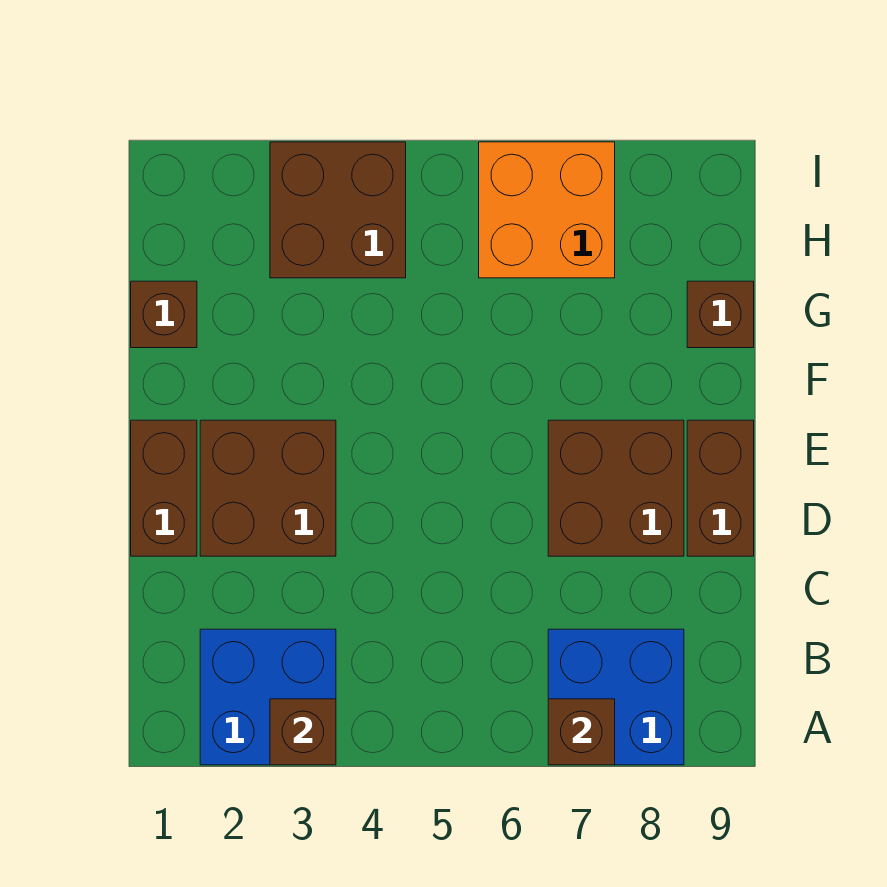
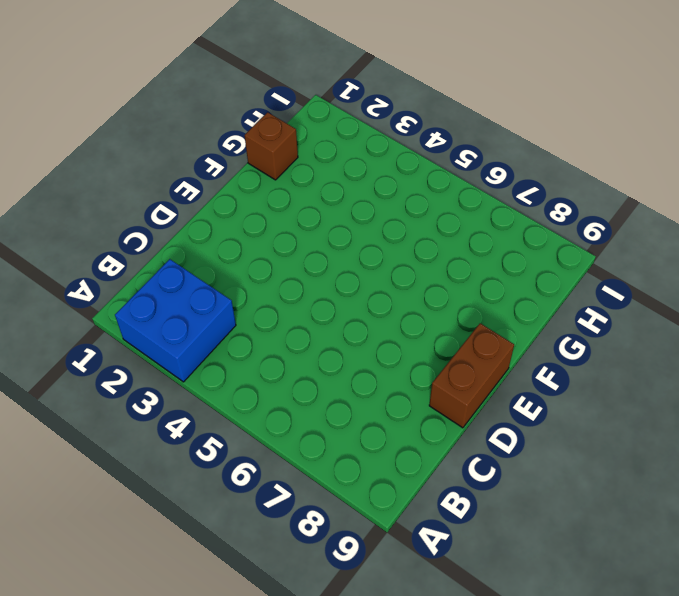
none -> blue brick A7:B8 level 1
none -> brown brick D1:E1 level 1
none -> brown brick D2:E3 level 1

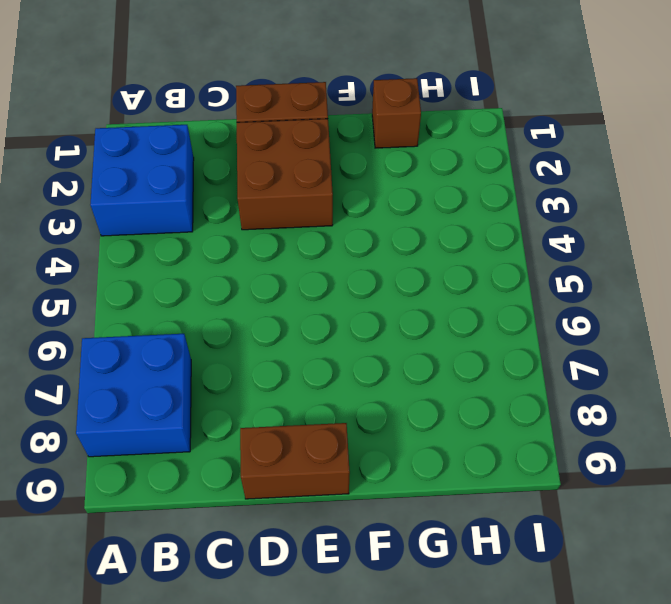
none -> brown brick D7:E8 level 1
none -> brown brick G9 level 1
none -> brown brick H3:I4 level 1

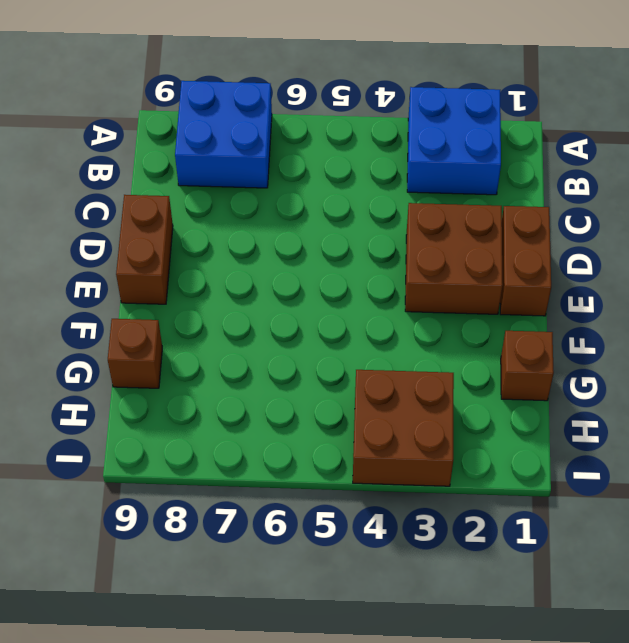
none -> brown brick D7:E8 level 1
none -> orange brick H6:I7 level 1
none -> brown brick A3 level 2

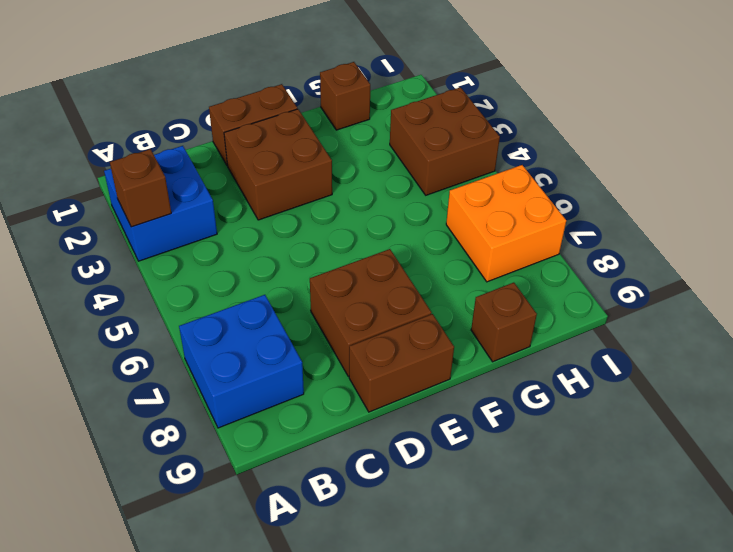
none -> brown brick A7 level 2

